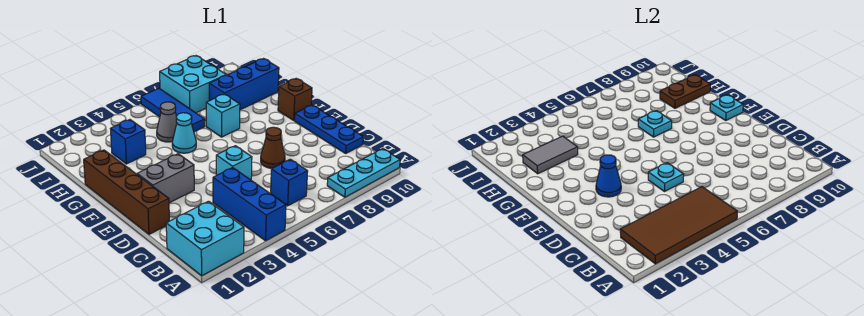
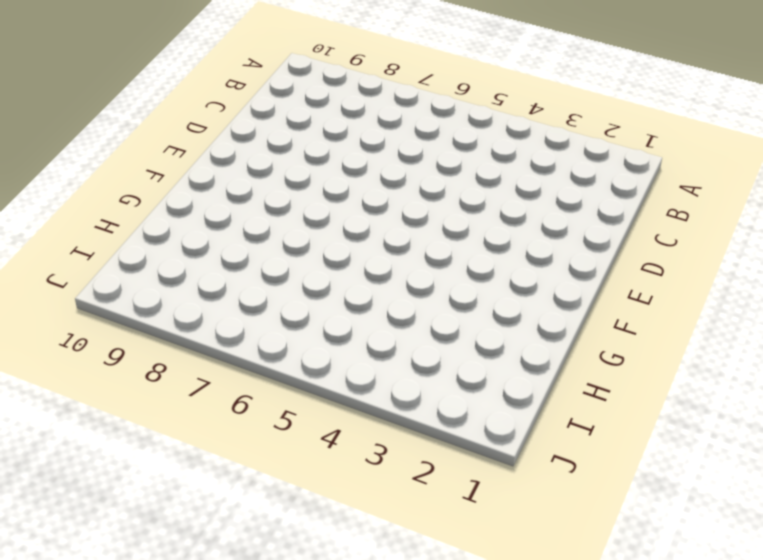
none -> cyan brick A1:B2 level 1
none -> blue brick A4:C4 level 1
none -> cyan plate A8:A10 level 1

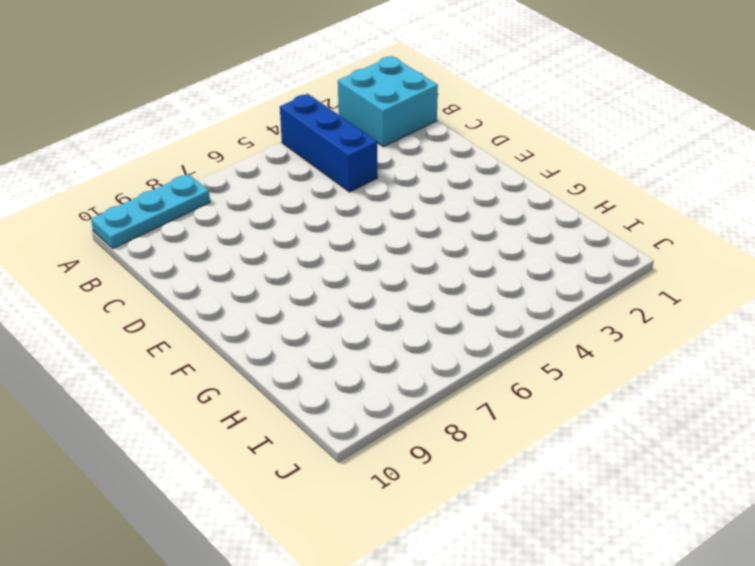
none -> blue brick B6 level 1
none -> blue plate C10:E10 level 1
none -> brown brick D1:G1 level 1

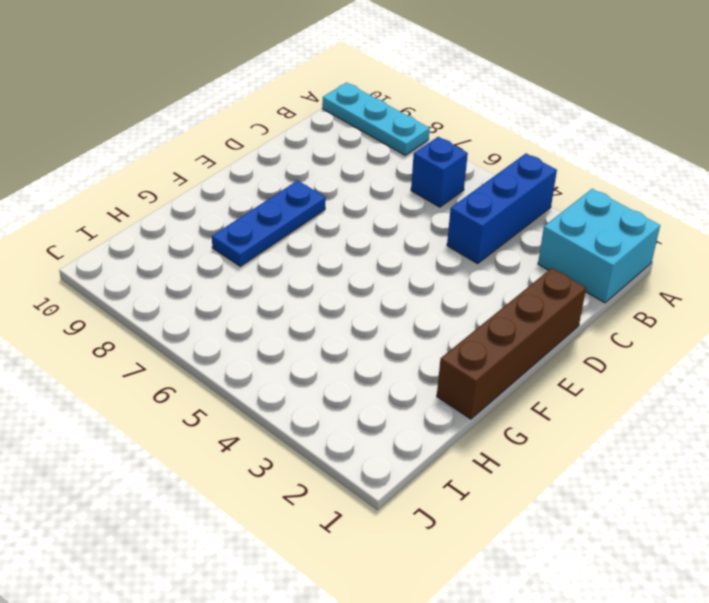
blue plate E8:G8 level 1 -> blue plate C10:E10 level 1
none -> cyan brick D5 level 1
none -> brown cone D7 level 1
none -> grey brick E2:E3 level 1

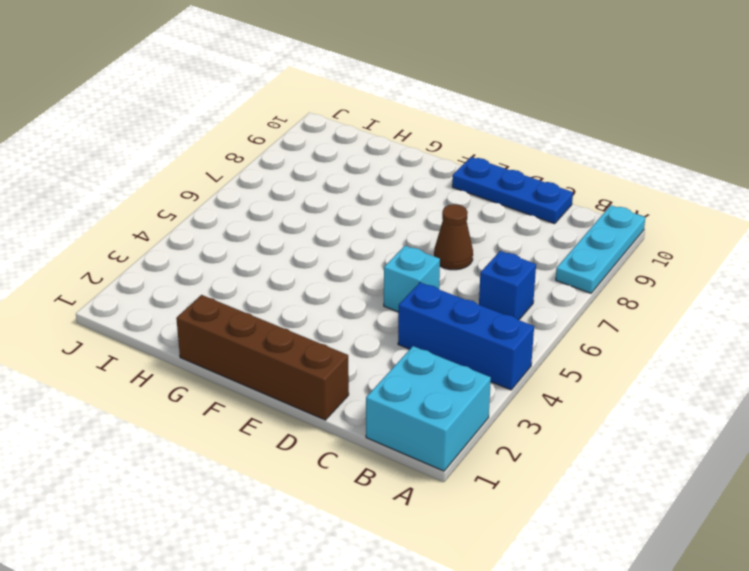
none -> grey brick E2:E3 level 1
none -> brown brick F10 level 1
none -> cyan cone G5 level 1

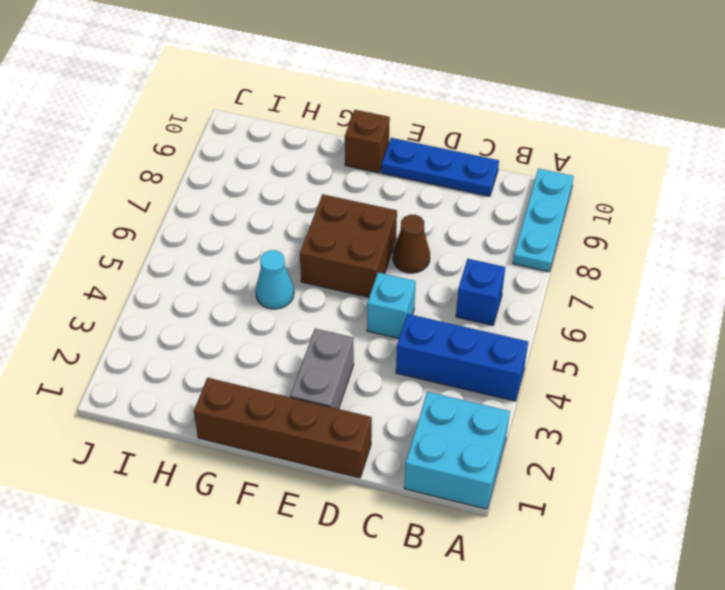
brown brick E6:F7 level 1 -> none
none -> cyan brick G7 level 1
none -> blue brick H3 level 1
none -> grey cone H5 level 1

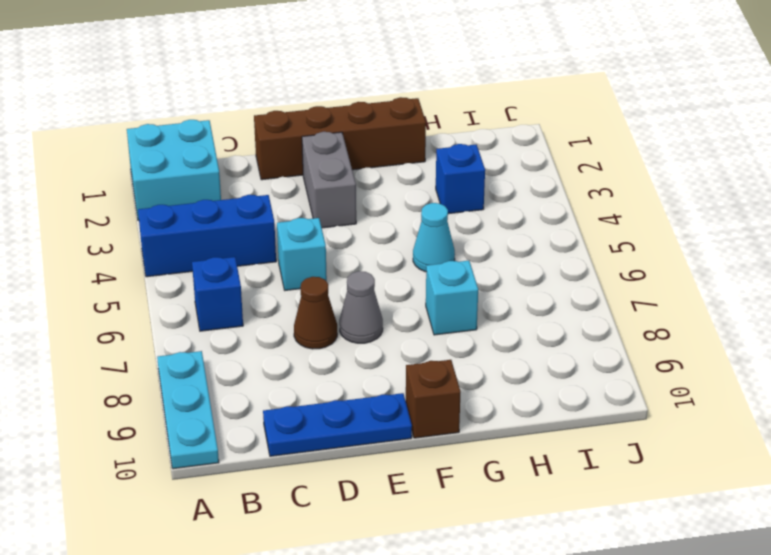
grey cone E7 level 1 -> grey cone H5 level 1
none -> blue tile H6:J6 level 1
none -> blue brick H8:H10 level 1
none -> cyan brick I7:J8 level 1

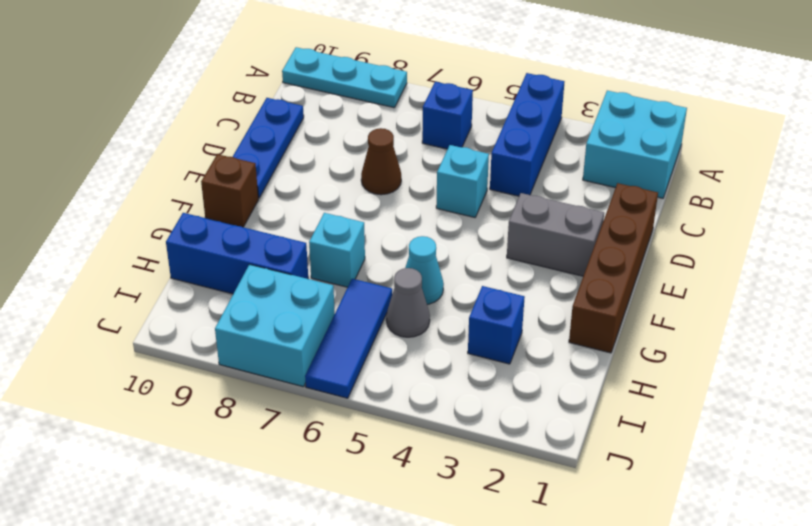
none -> brown tile A2:B5 level 2
none -> cyan plate D5 level 2
none -> blue cone E3 level 2

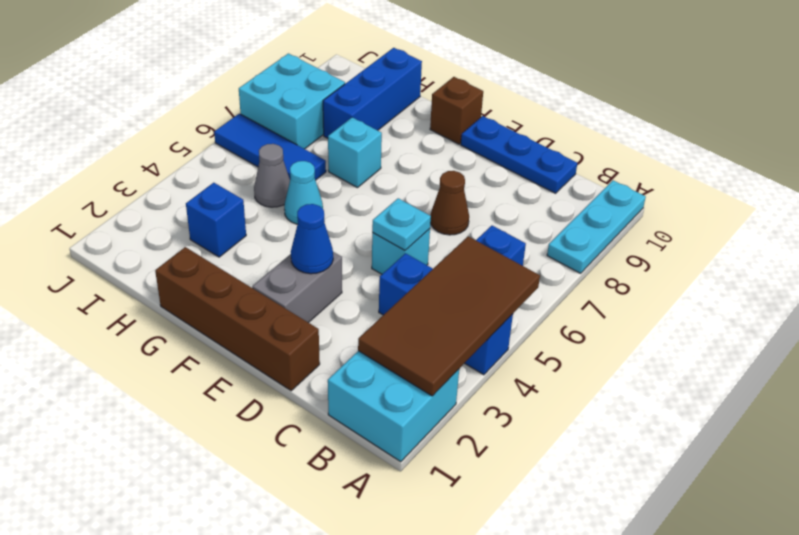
none -> cyan plate F10 level 2
none -> cyan plate G7 level 2
none -> grey tile H2:H3 level 2

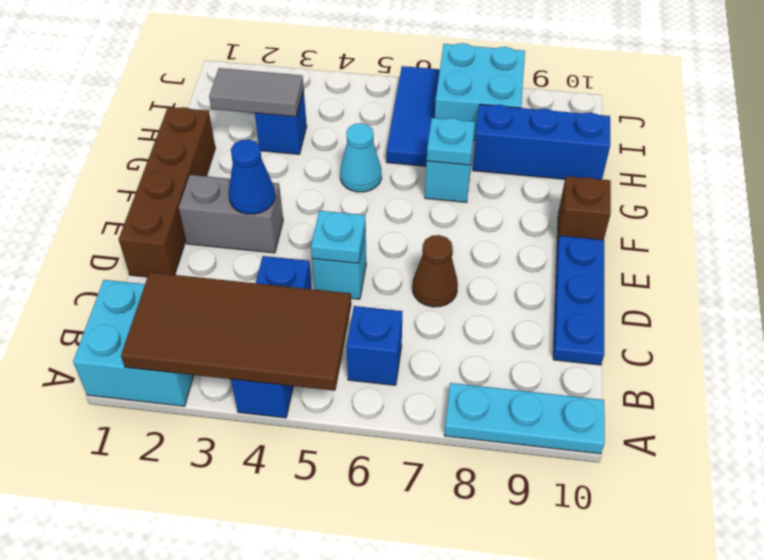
none -> grey cone H5 level 1
none -> cyan plate F10 level 2
none -> brown plate H9:H10 level 2

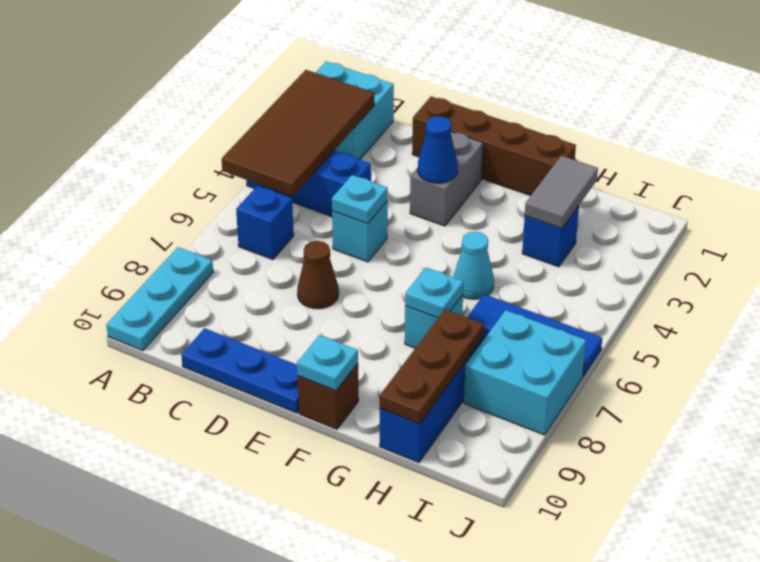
brown plate H8:H10 level 2 -> brown plate H9:H10 level 2
none -> grey cone H5 level 1

